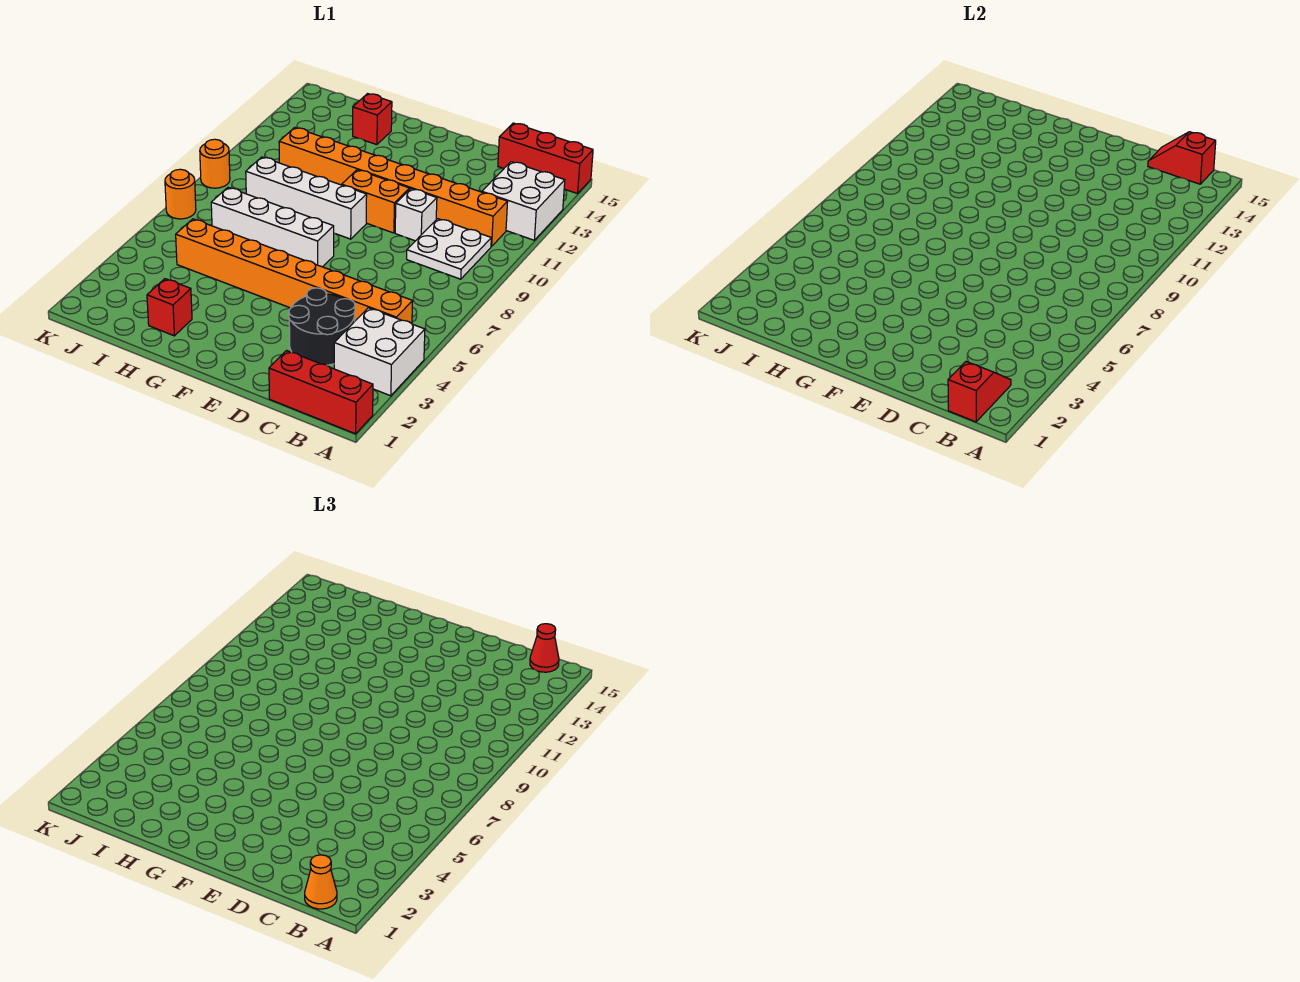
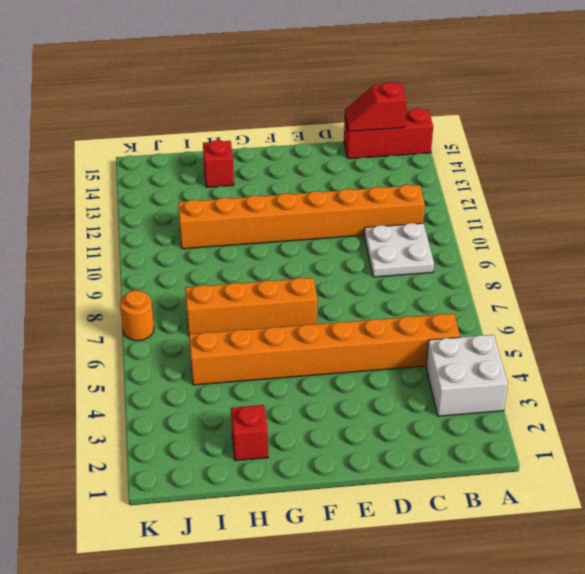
orange brick F7:I7 level 1 -> white brick F7:I7 level 1
none -> red brick A1:C1 level 1
none -> white brick A12:B13 level 1
none -> black round brick C3:D4 level 1

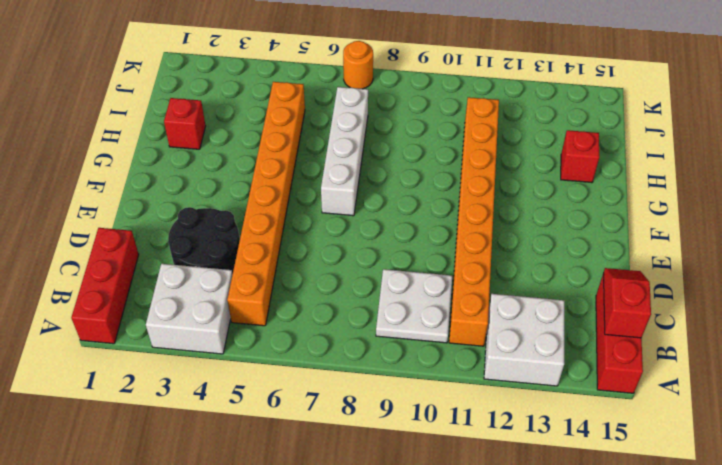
none -> white brick D10 level 1
none -> orange brick E10:F10 level 1
none -> white brick F9:I9 level 1

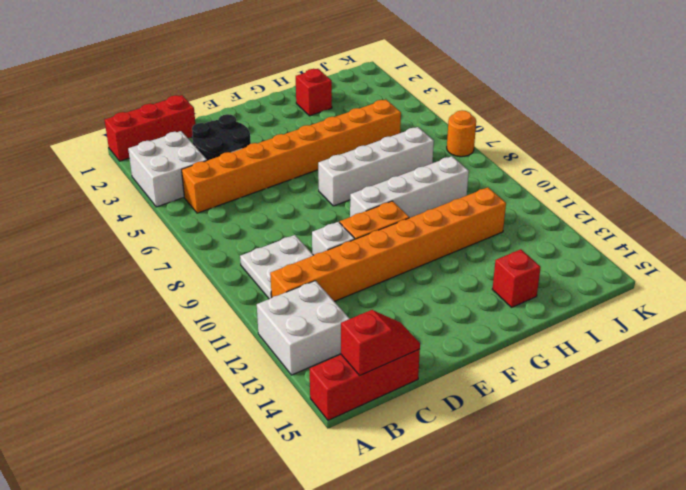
none -> orange round brick K9 level 1
none -> red slope B1:B2 level 2 top 1
none -> orange cone B1 level 3

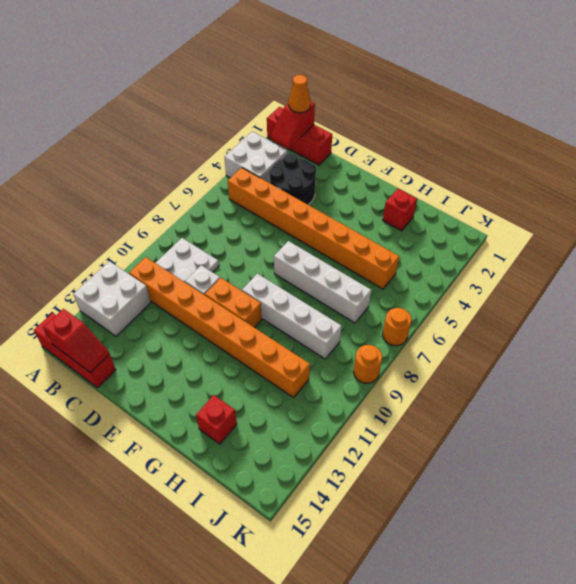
none -> red cone B15 level 3

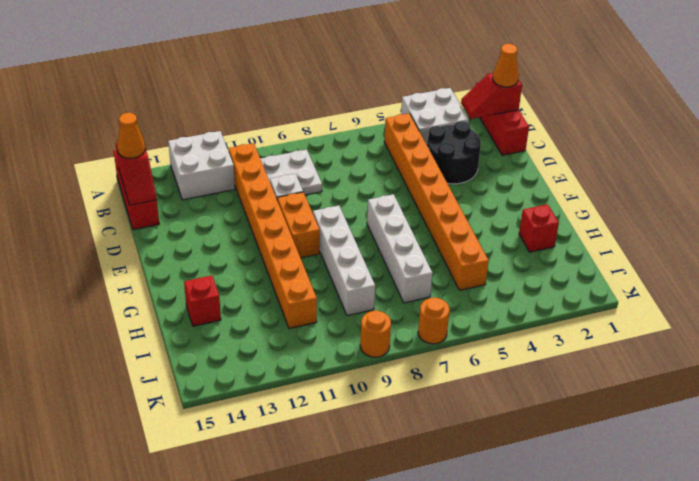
orange cone B15 level 3 -> red cone B15 level 3

